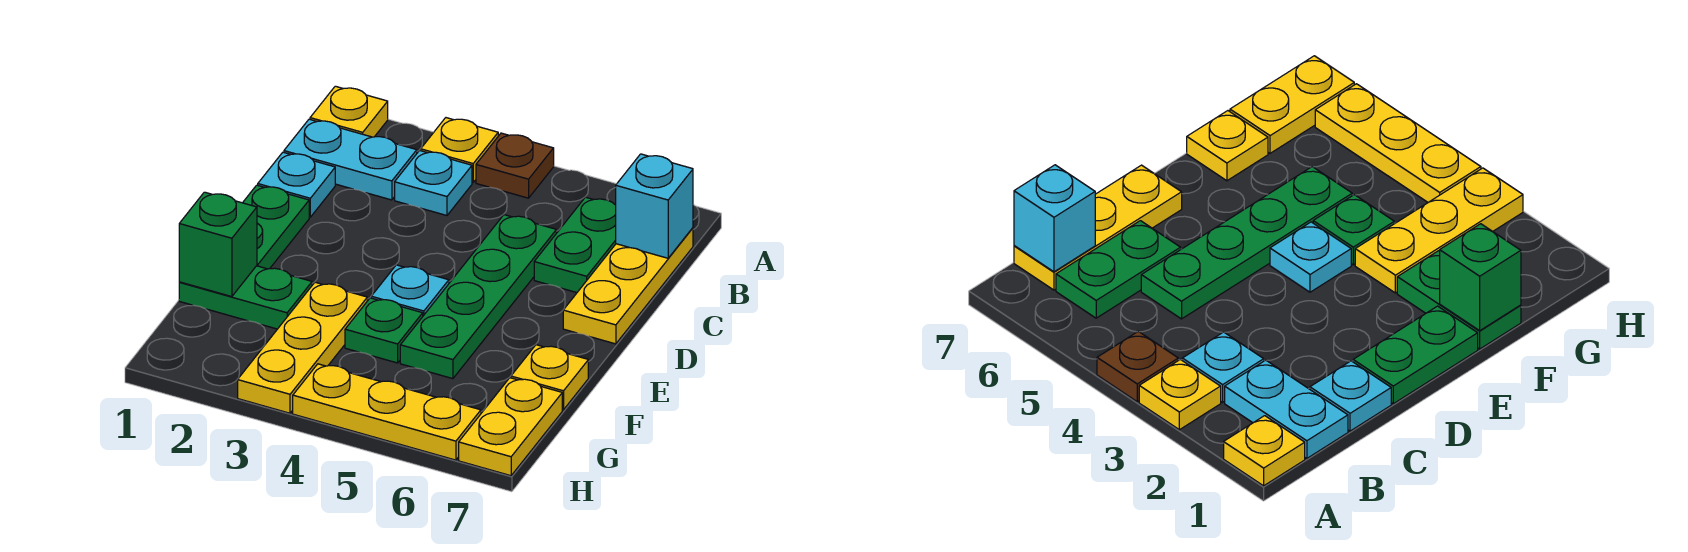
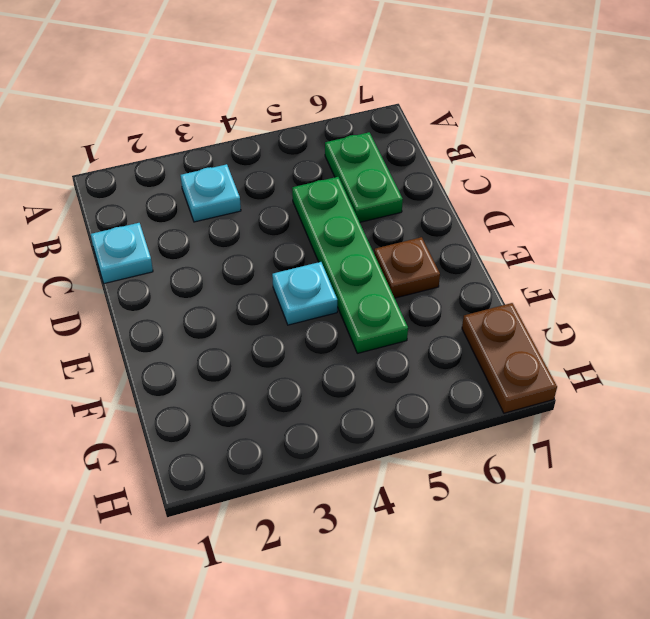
brown plate E6 level 1 -> brown plate A4 level 1
brown plate G7:H7 level 1 -> yellow plate G7:H7 level 1
none -> yellow plate A1 level 1
none -> yellow plate A3 level 1
none -> cyan plate B1:B2 level 1

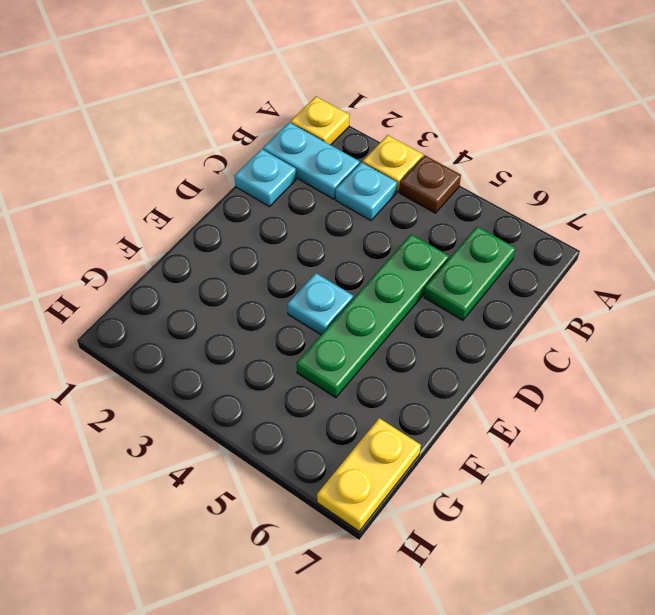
none -> yellow plate B7:D7 level 1
none -> green plate D1:E1 level 1
none -> green plate F1:F2 level 1

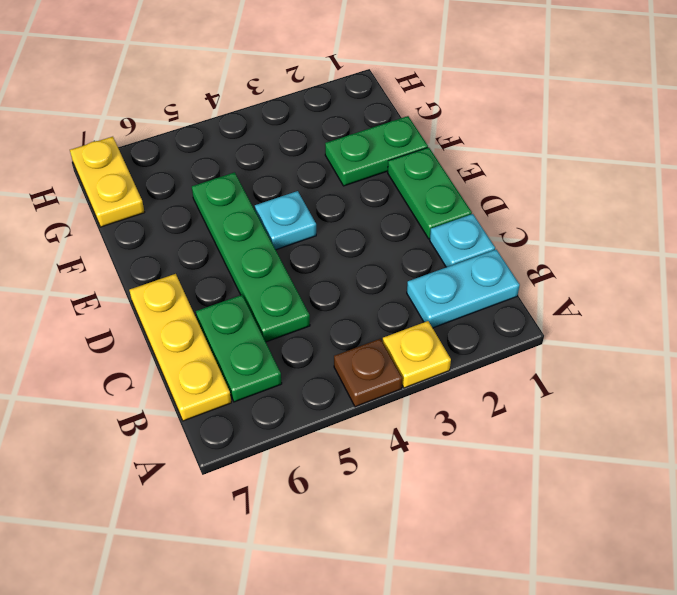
none -> yellow plate A1 level 1
none -> cyan plate B3 level 1
none -> yellow plate F3:H3 level 1

